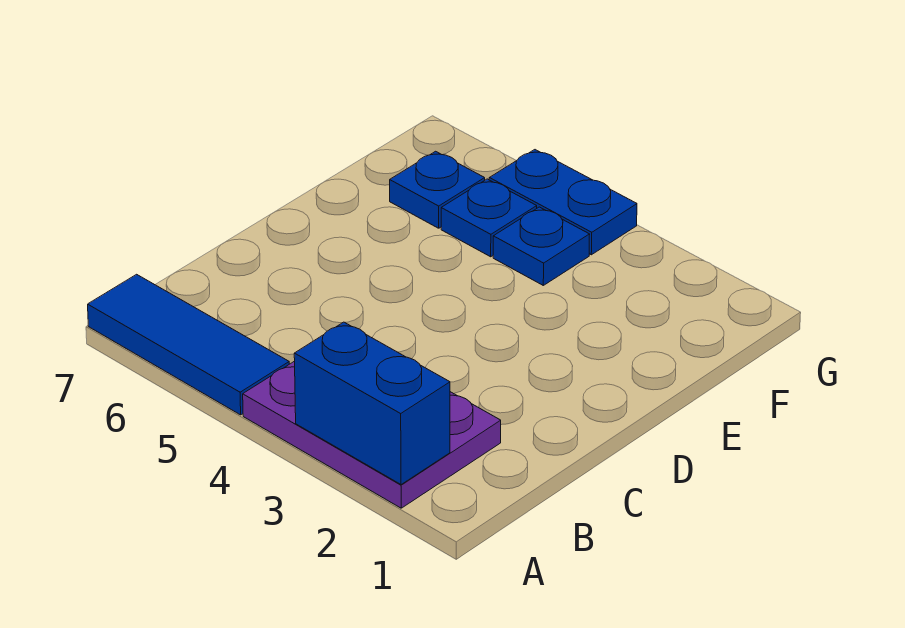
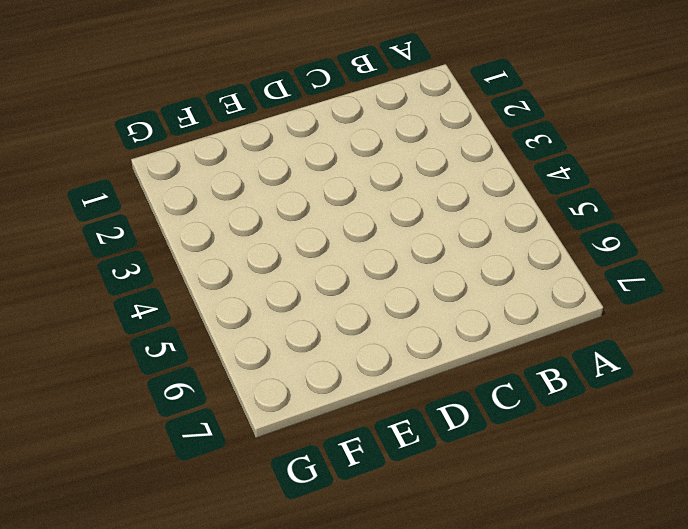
none -> purple plate A2:B4 level 1
none -> blue tile A5:A7 level 1

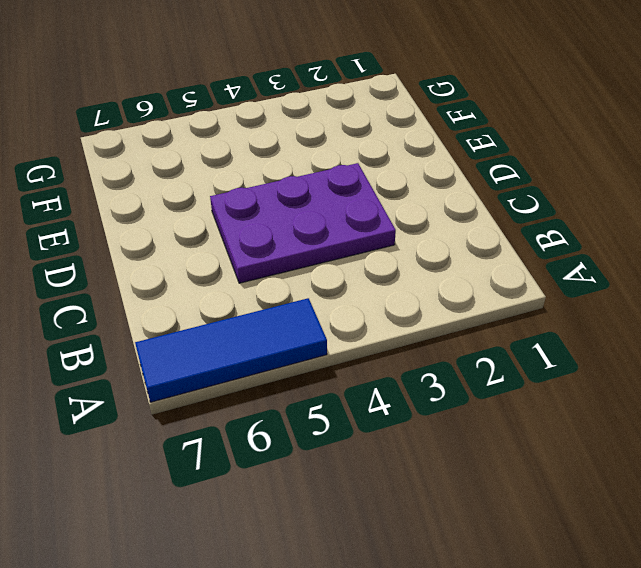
purple plate C3:D5 level 1 -> purple plate A2:B4 level 1
none -> blue plate F4 level 1
none -> blue plate F5 level 1

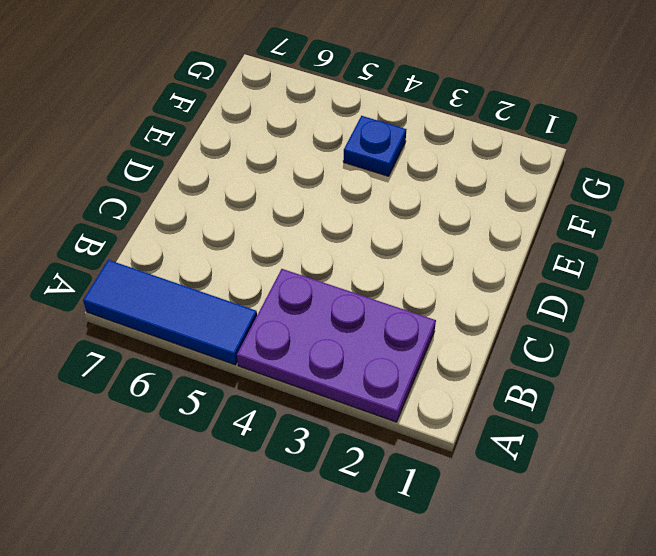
none -> blue plate F5 level 1
none -> blue plate F6 level 1

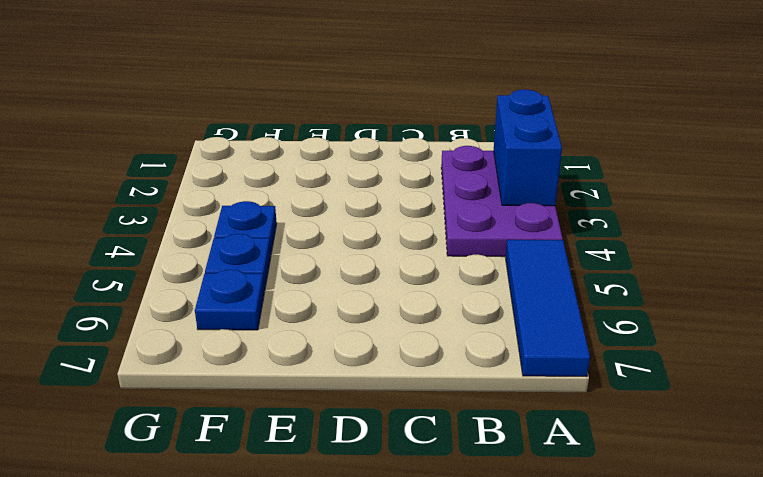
none -> blue plate G4:G5 level 1

